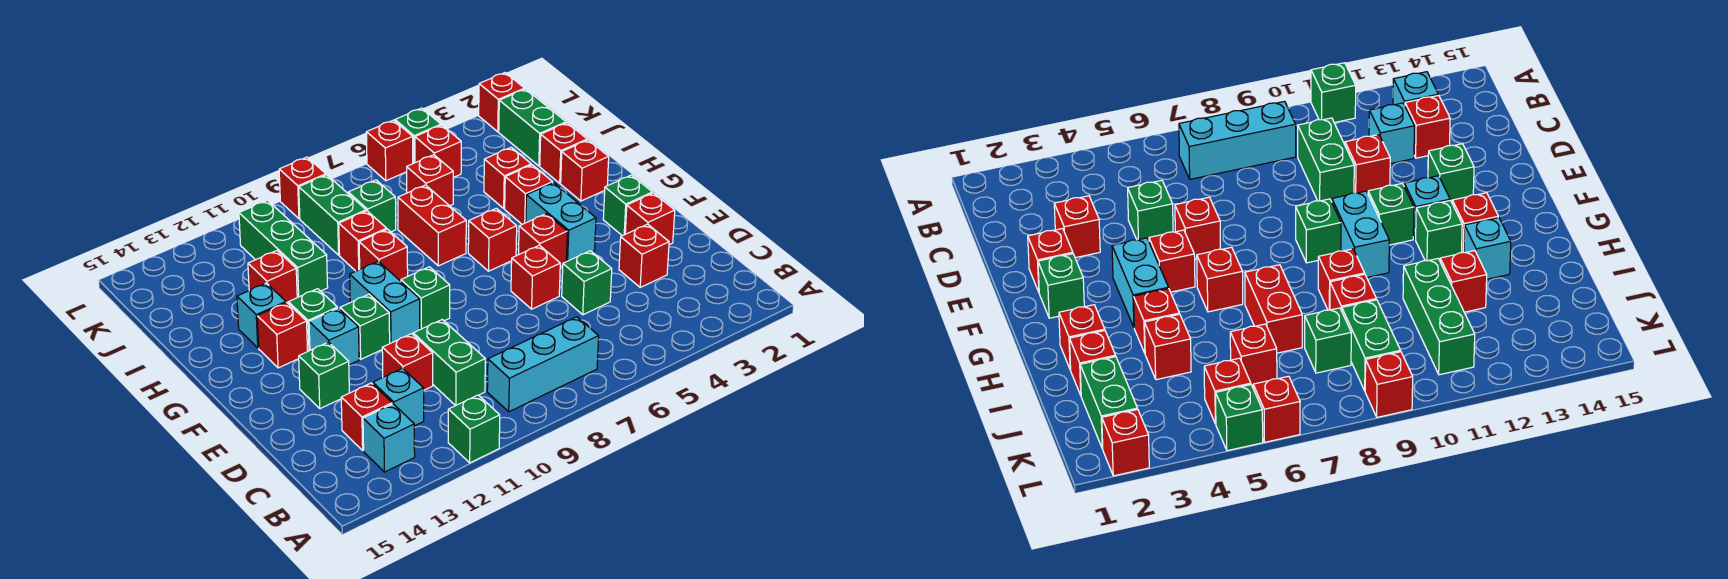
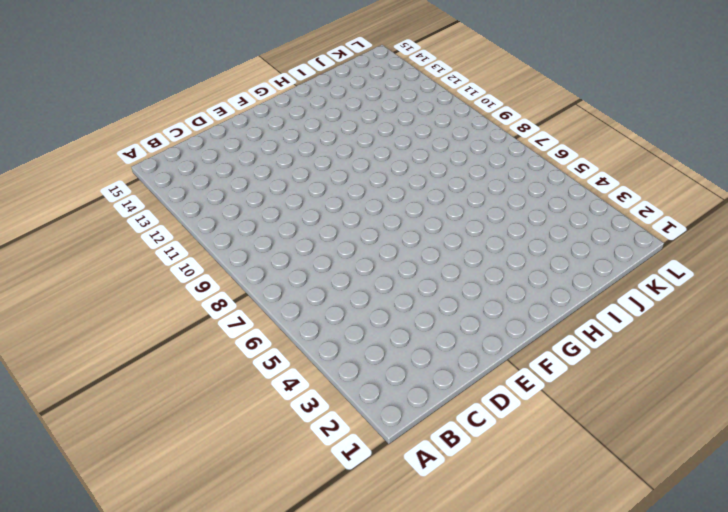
none -> green brick A11 level 1
none -> cyan brick B7:B9 level 1
none -> cyan brick B13 level 1
none -> green brick C10:D10 level 1

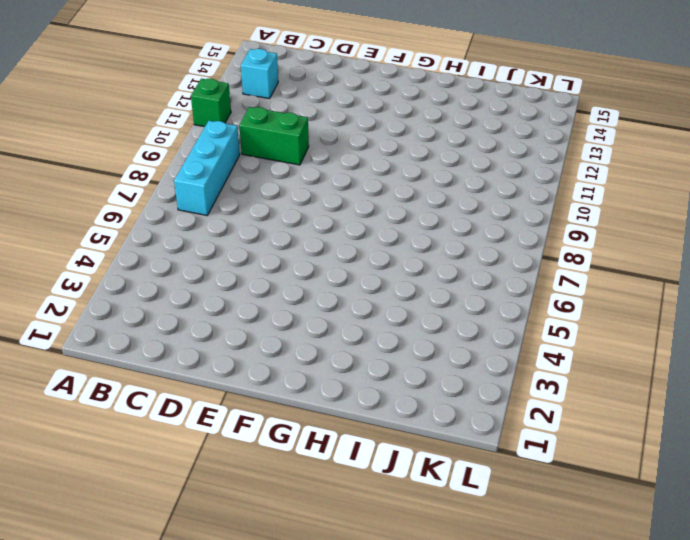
none -> cyan brick C12 level 1
none -> red brick C13 level 1
none -> red brick D3 level 1
none -> green brick D5 level 1

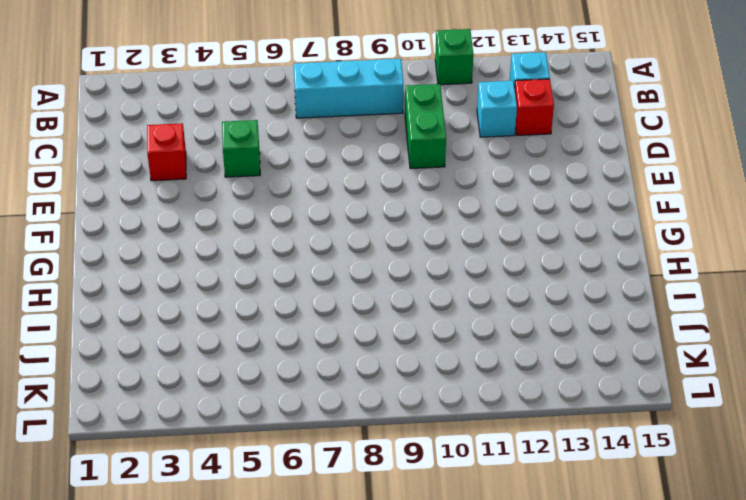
none -> red brick D11 level 1
none -> red brick E2 level 1
none -> red brick E6 level 1
none -> green brick E13 level 1

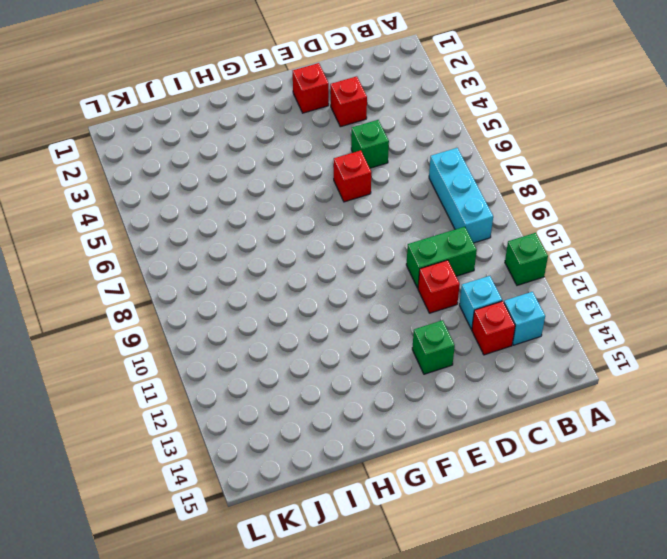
none -> green brick F2 level 1
none -> cyan brick F4:G4 level 1
none -> red brick F5 level 1
none -> green brick F9 level 1

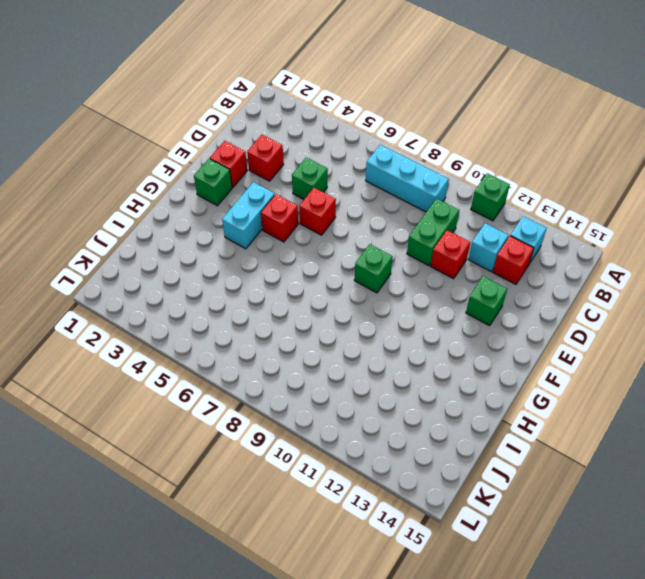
none -> cyan brick F10:G10 level 1
none -> green brick F11 level 1
none -> cyan brick F12 level 1
none -> red brick G6 level 1

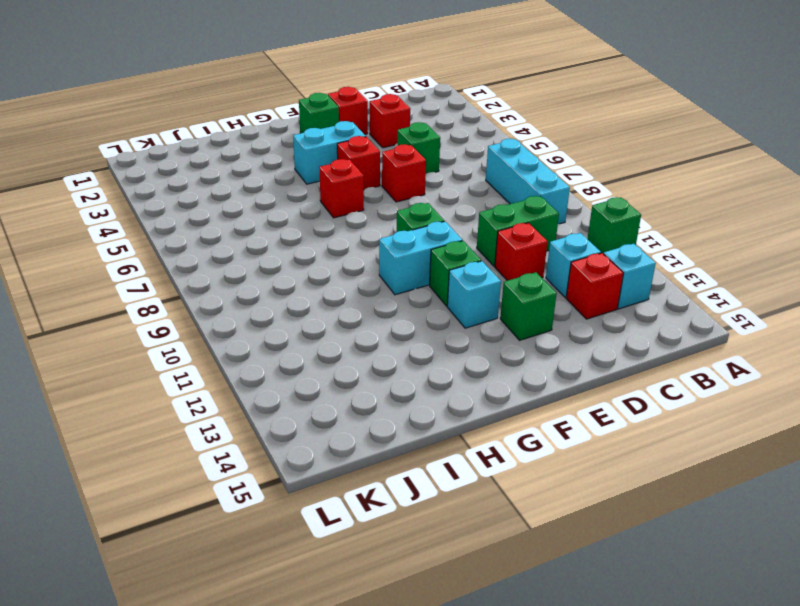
none -> green brick G12 level 1
none -> red brick G13 level 1
none -> red brick H2 level 1
none -> red brick H4 level 1

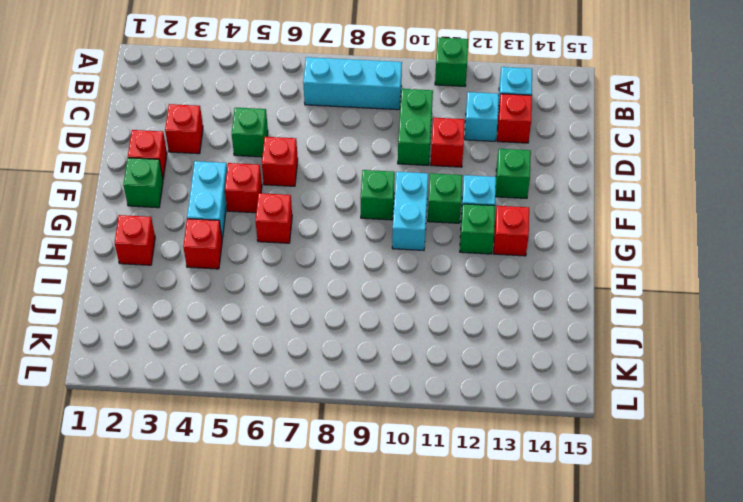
none -> red brick H7:I7 level 1
none -> red brick H9 level 1
none -> cyan brick H13 level 1
none -> red brick I2 level 1

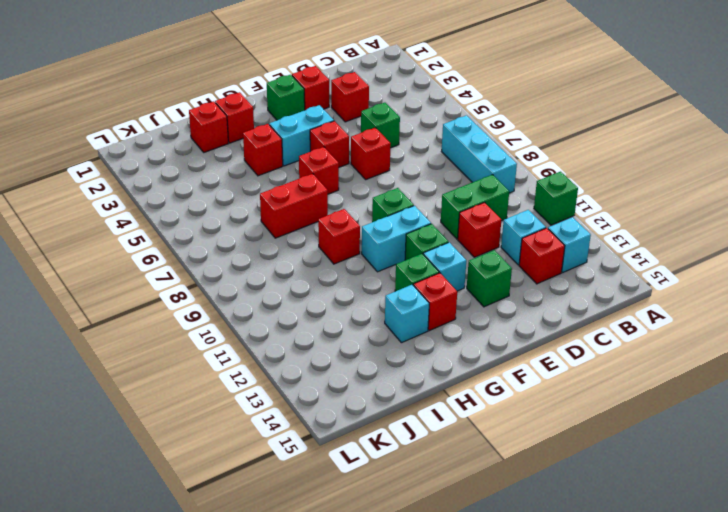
none -> red brick I4 level 1
none -> red brick I9 level 1
none -> green brick I11:K11 level 1
none -> red brick I12 level 1

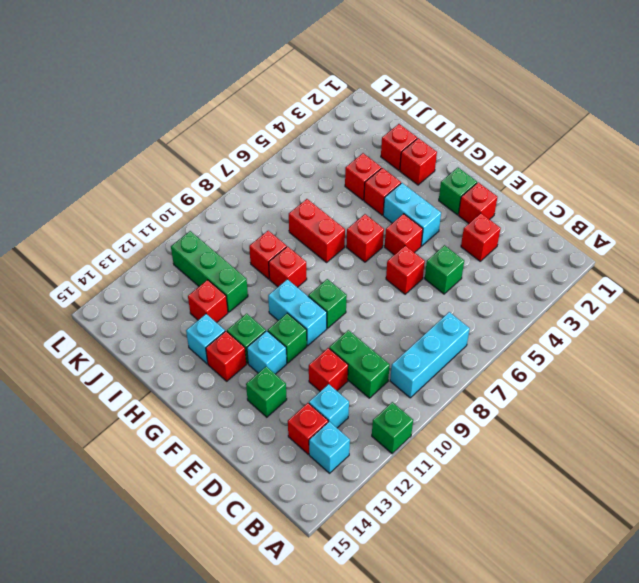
none -> green brick J2:K2 level 1
none -> red brick J6 level 1
none -> green brick J8 level 1
none -> green brick J9:K9 level 1

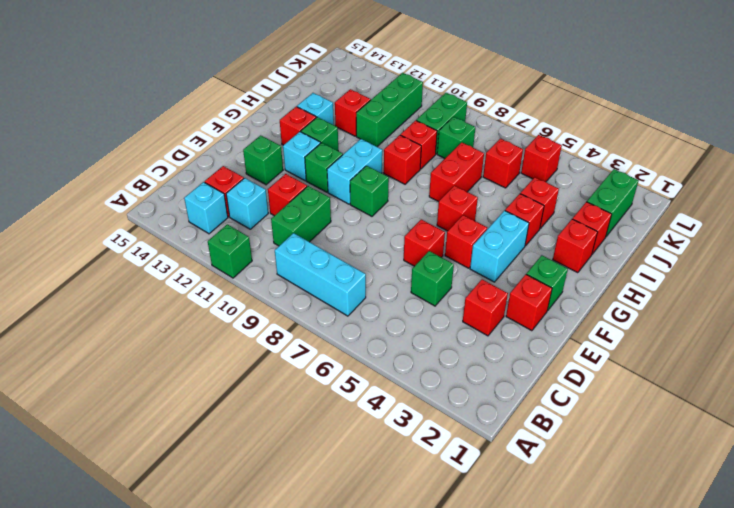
none -> red brick L2 level 1
none -> green brick L5 level 1
none -> red brick L6 level 1
none -> red brick L9 level 1

